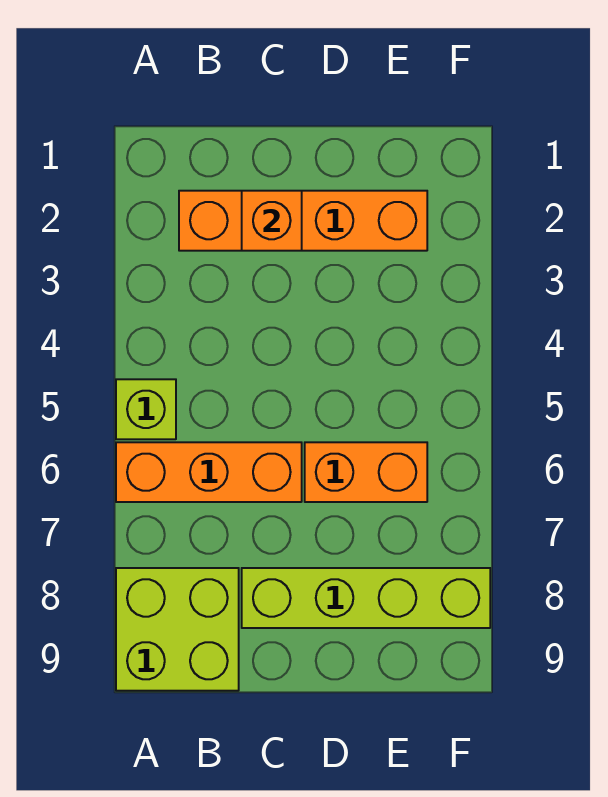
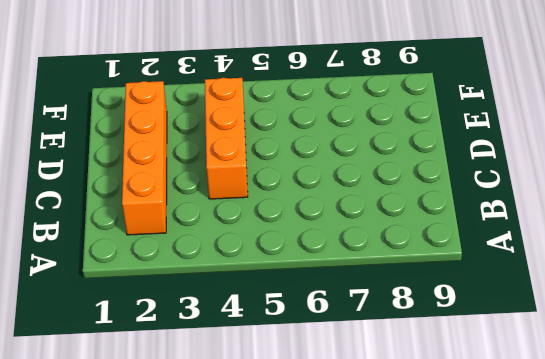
orange brick C4:E4 level 1 -> orange brick A6:C6 level 1
none -> lime brick A5 level 1
none -> lime brick A8:B9 level 1

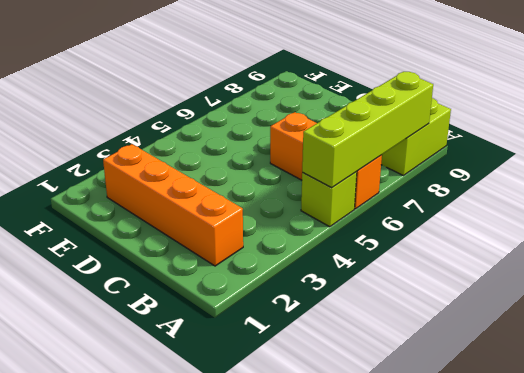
lime brick A5:A8 level 2 -> lime brick C8:F8 level 1
none -> orange brick D6:E6 level 1
none -> orange brick C2 level 2

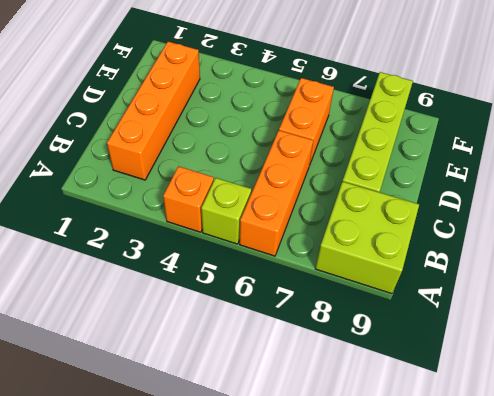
orange brick A4 level 1 -> orange brick C2 level 2

